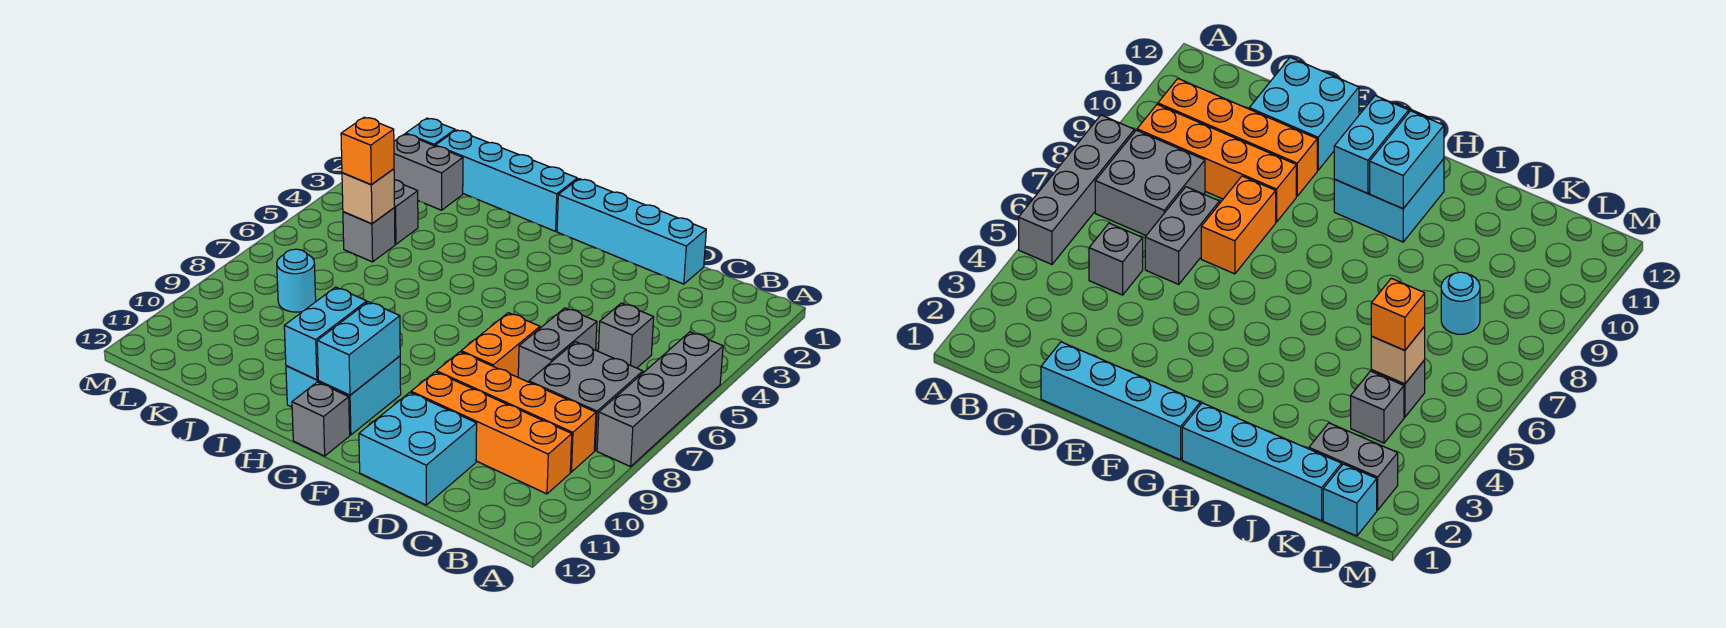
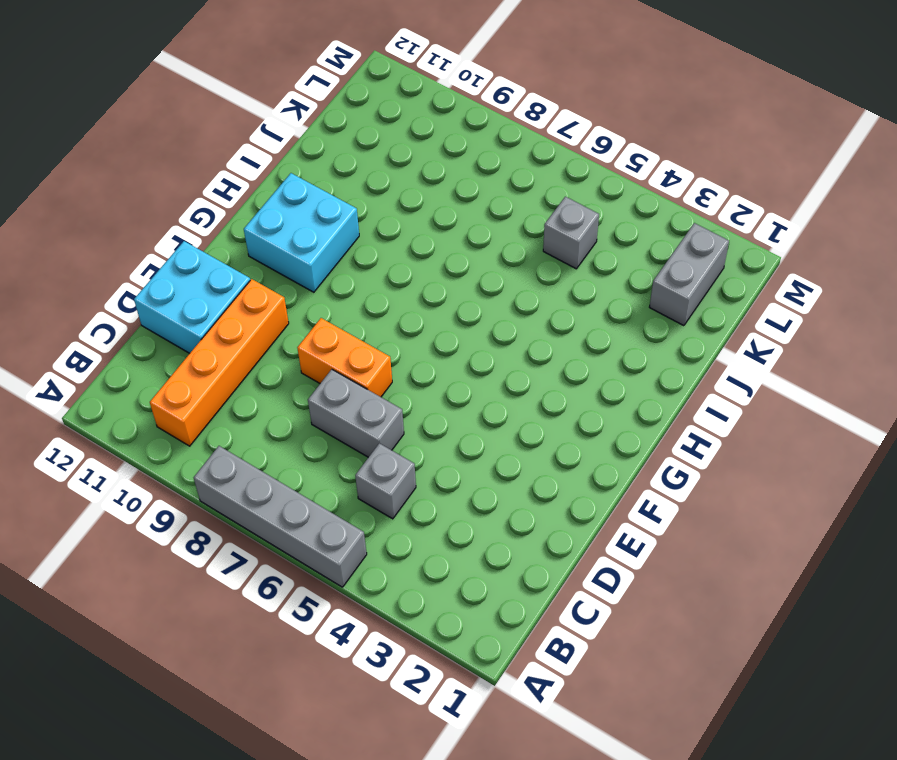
none -> grey brick B7:C8 level 1
none -> orange brick B9:E9 level 1
none -> cyan brick D1:G1 level 1

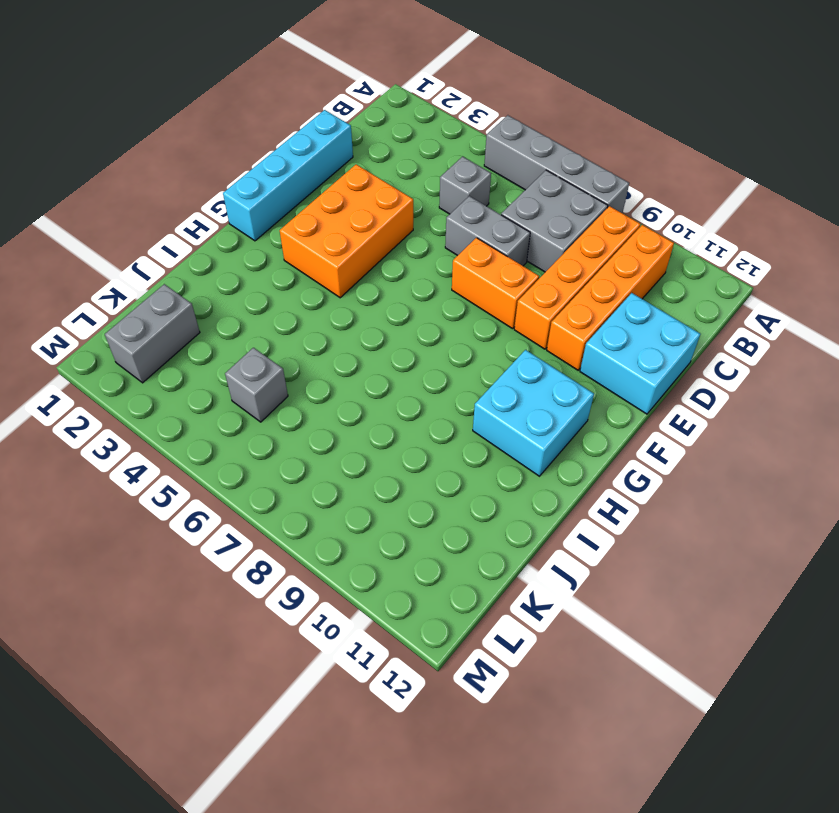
orange brick E3:G4 level 1 -> none
none -> grey brick G12 level 1
none -> cyan brick H1:K1 level 1
none -> grey brick K4 level 1

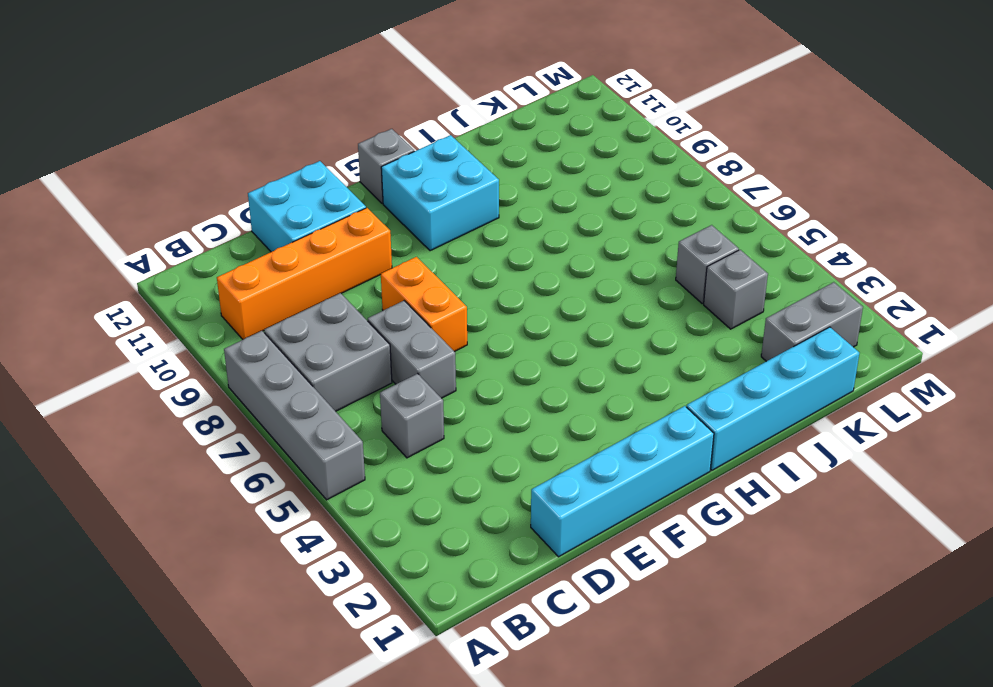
none -> orange brick B9:E9 level 1
none -> cyan round brick K8 level 1
none -> cyan brick L1 level 1

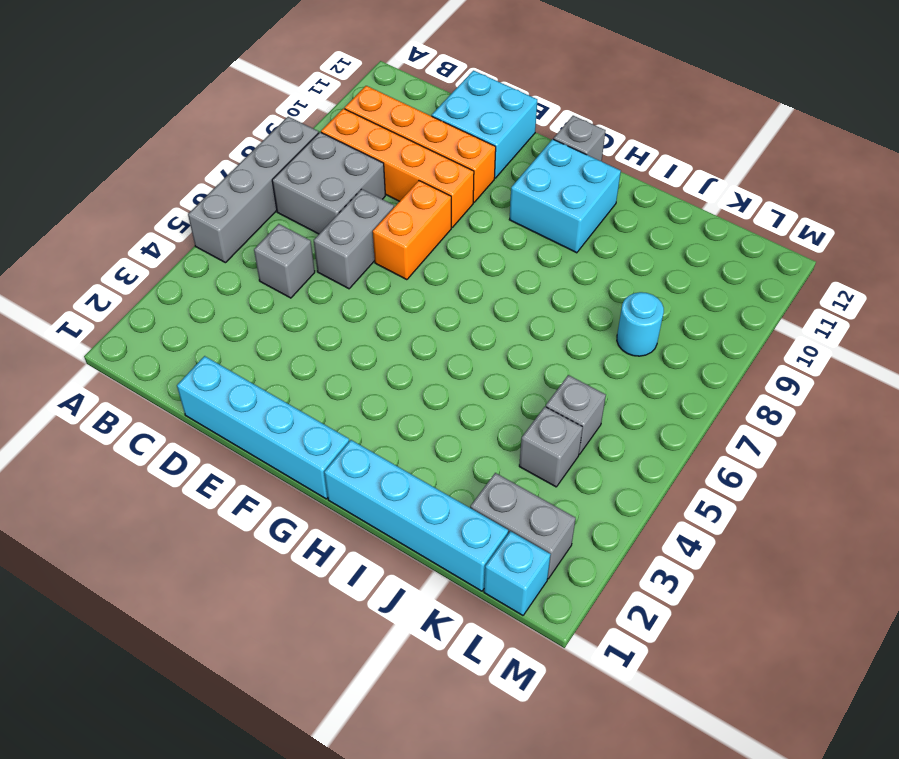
none -> cyan brick G10:G11 level 2
none -> cyan brick H10:H11 level 2
none -> tan brick K5 level 2

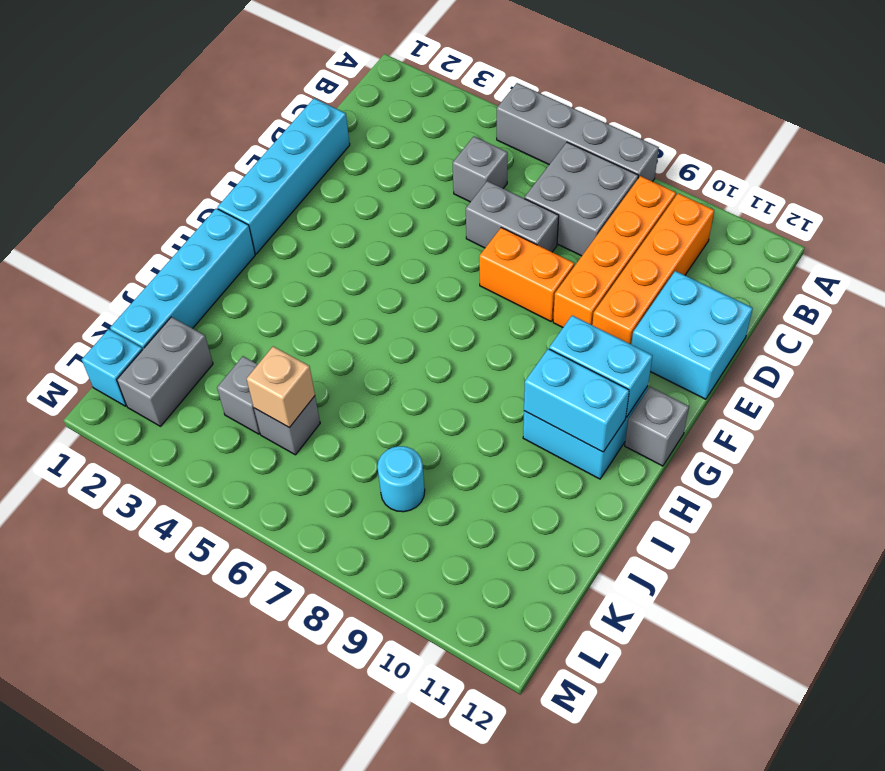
none -> orange brick K5 level 3

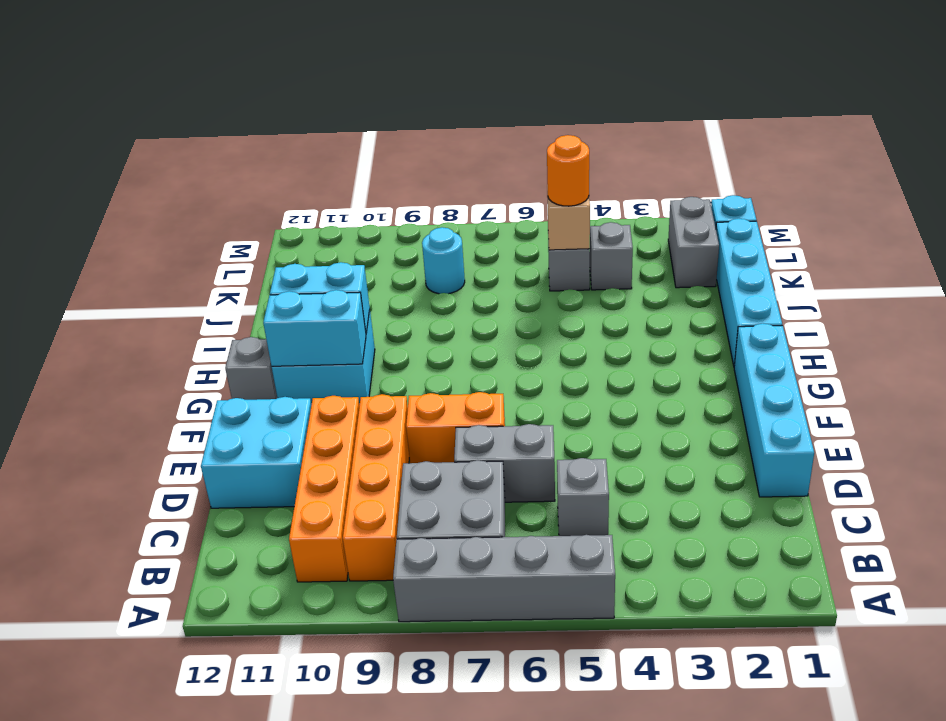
orange round brick K5 level 3 -> orange brick K5 level 3

